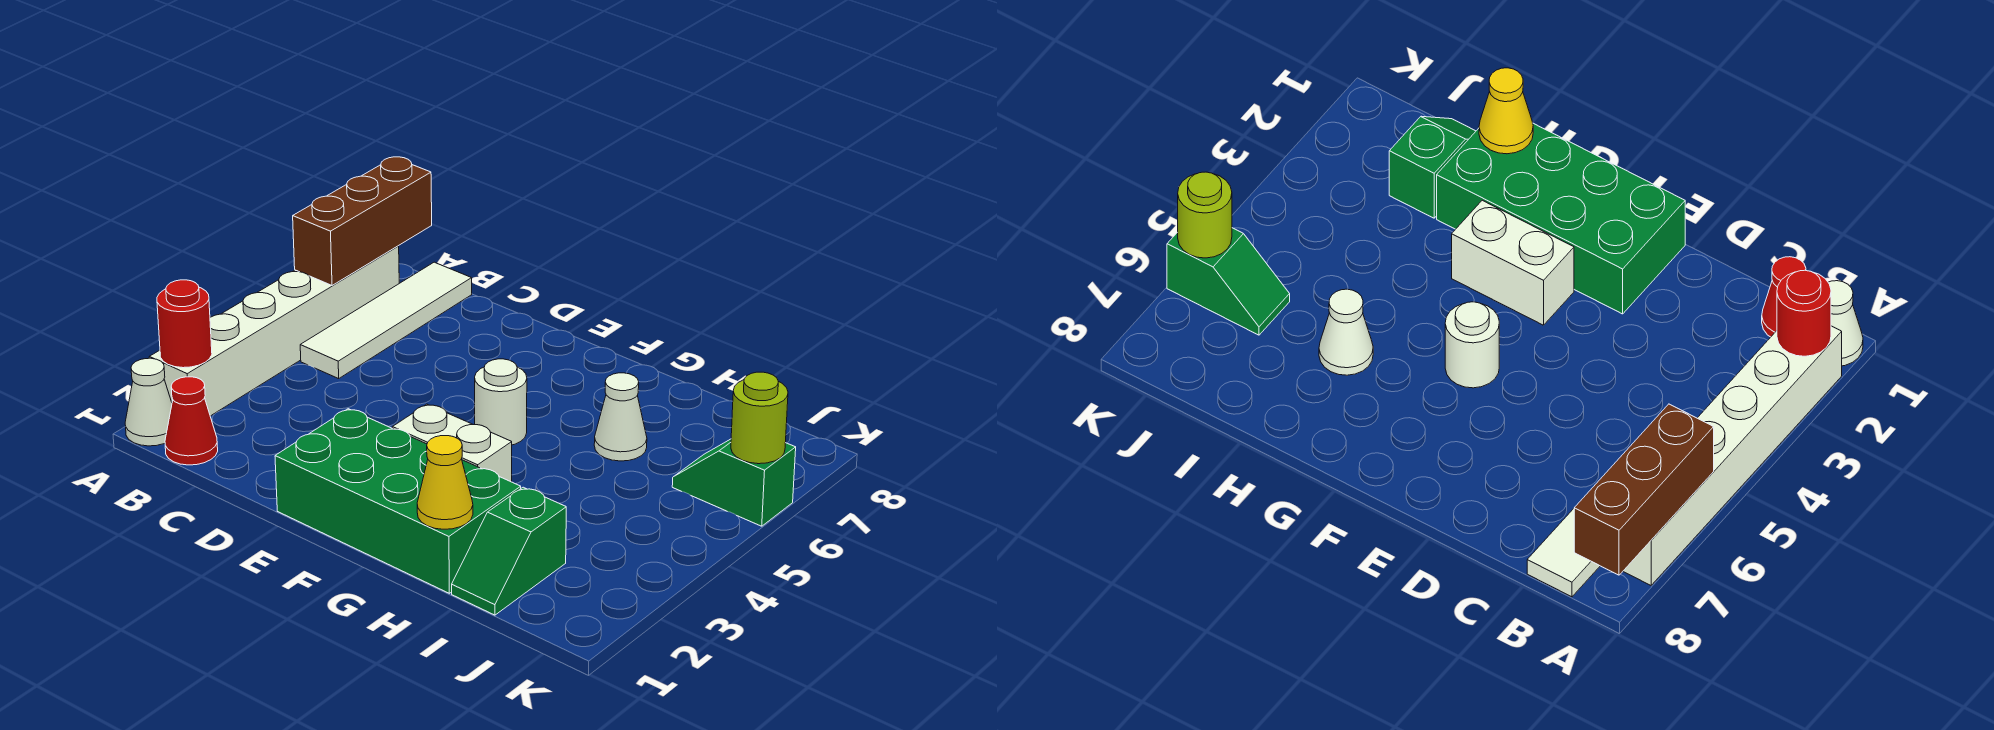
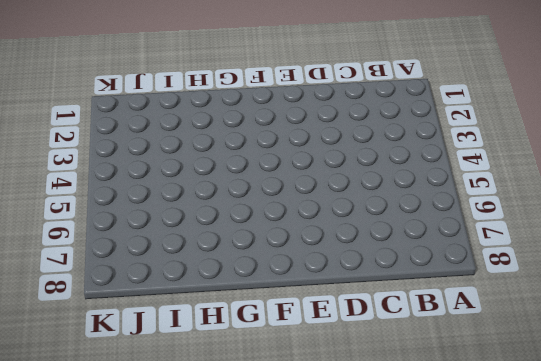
none -> white cone A1 level 1
none -> white brick A2:A7 level 1
none -> red cone B1 level 1

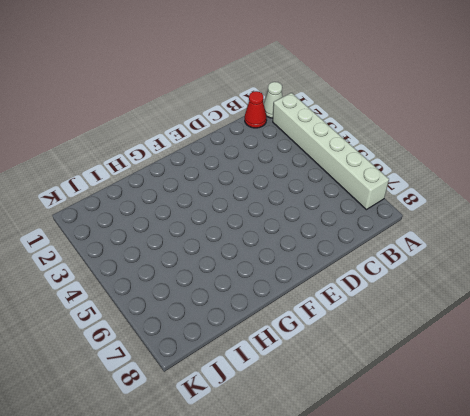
none -> white tile B5:B8 level 1
none -> green brick E1:H2 level 1
none -> white brick F3:G3 level 1

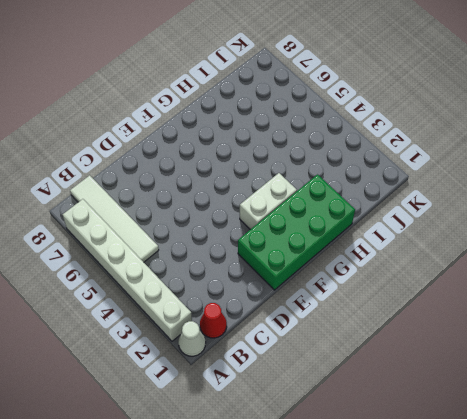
none -> white round brick F5 level 1
none -> white cone H6 level 1
none -> green slope I1:I2 level 1 top 2

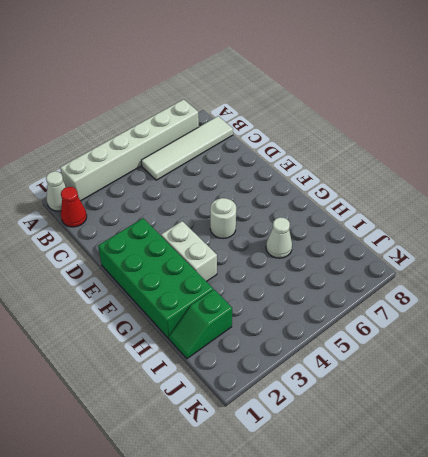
none -> green slope J6:K6 level 1 top K
none -> red round brick A2 level 2
none -> brown brick A6:A8 level 2

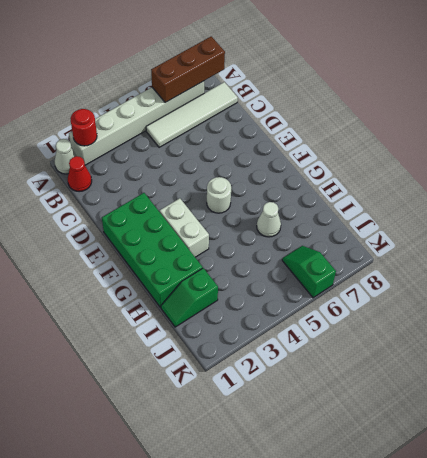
none -> yellow cone H1 level 2
none -> lime round brick K6 level 2

